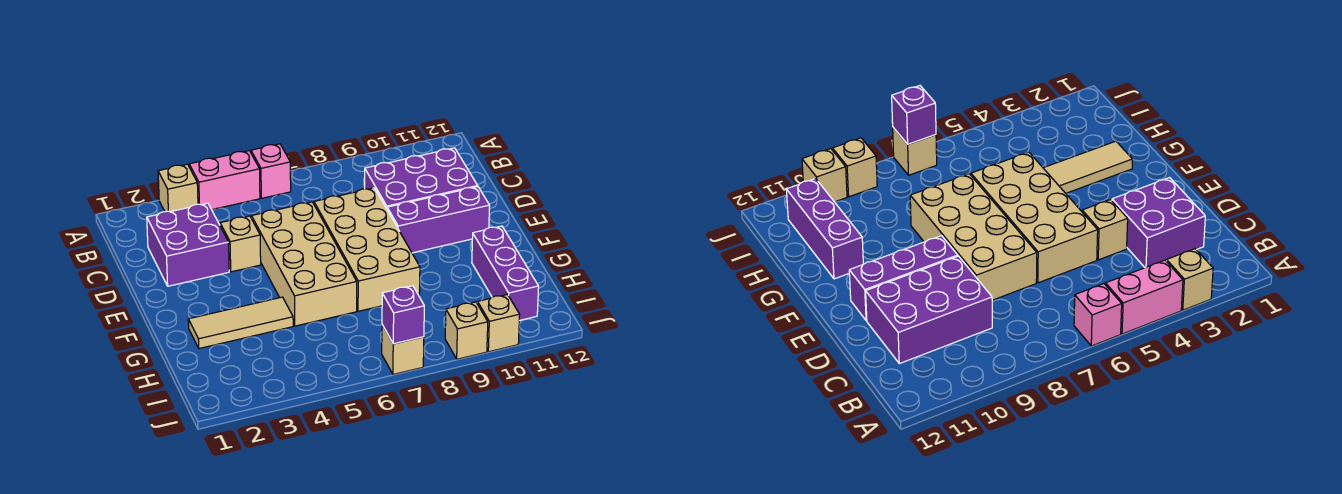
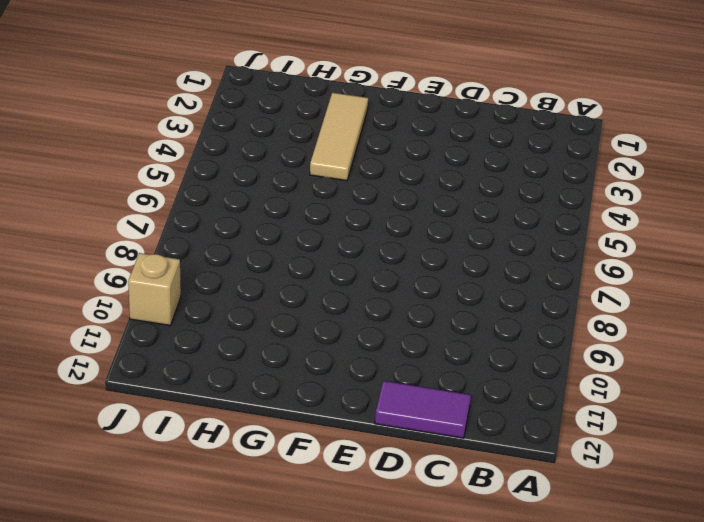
purple tile C12:D12 level 1 -> none
none -> tan brick A3 level 1
none -> pink brick A4:A5 level 1
none -> pink brick A6 level 1

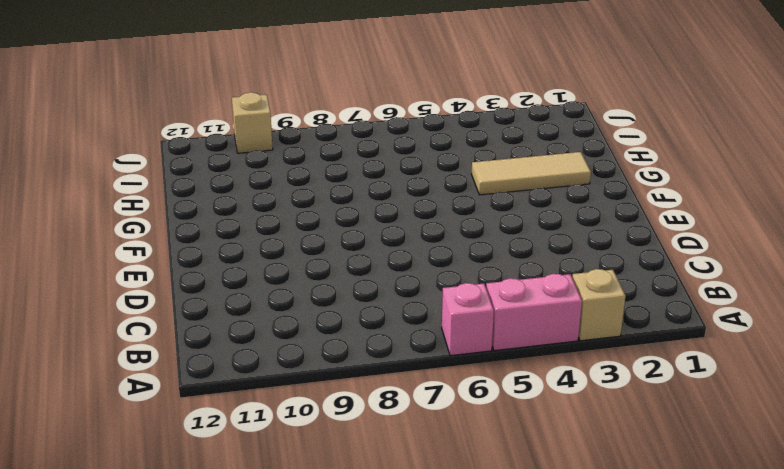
none -> purple brick C2:D3 level 1
none -> purple brick C9:D11 level 1
none -> tan brick D4 level 1

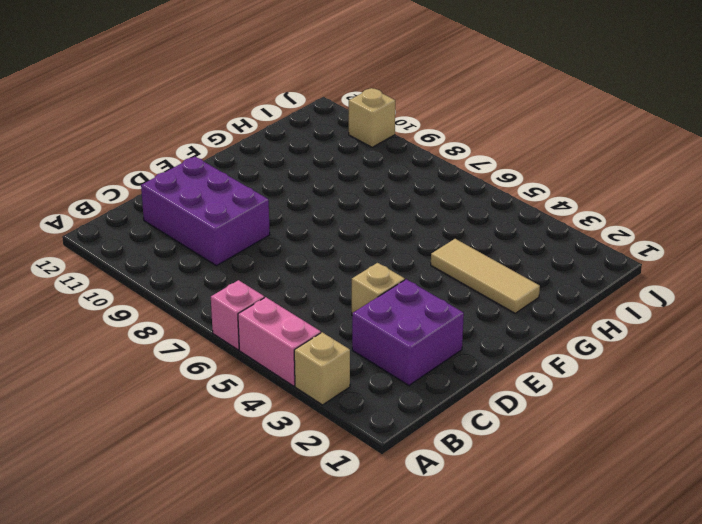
none -> tan brick D5:G6 level 1
none -> tan brick D7:G8 level 1
none -> purple brick E9:E11 level 1

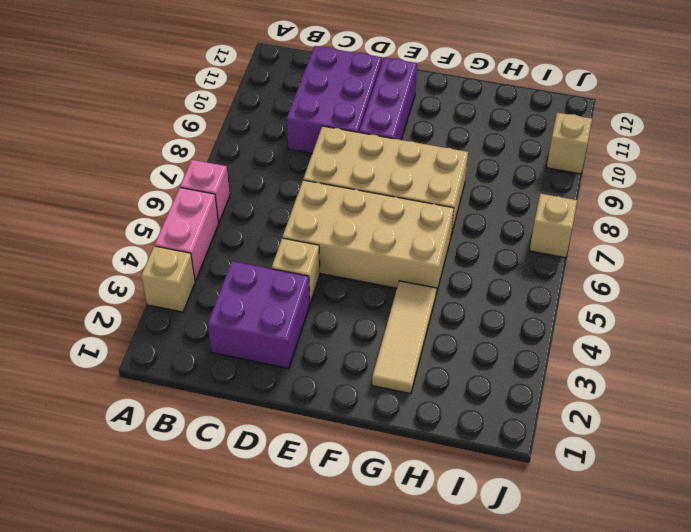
none -> purple brick G11:I11 level 1
none -> tan brick J9 level 1
none -> purple brick J7 level 2

